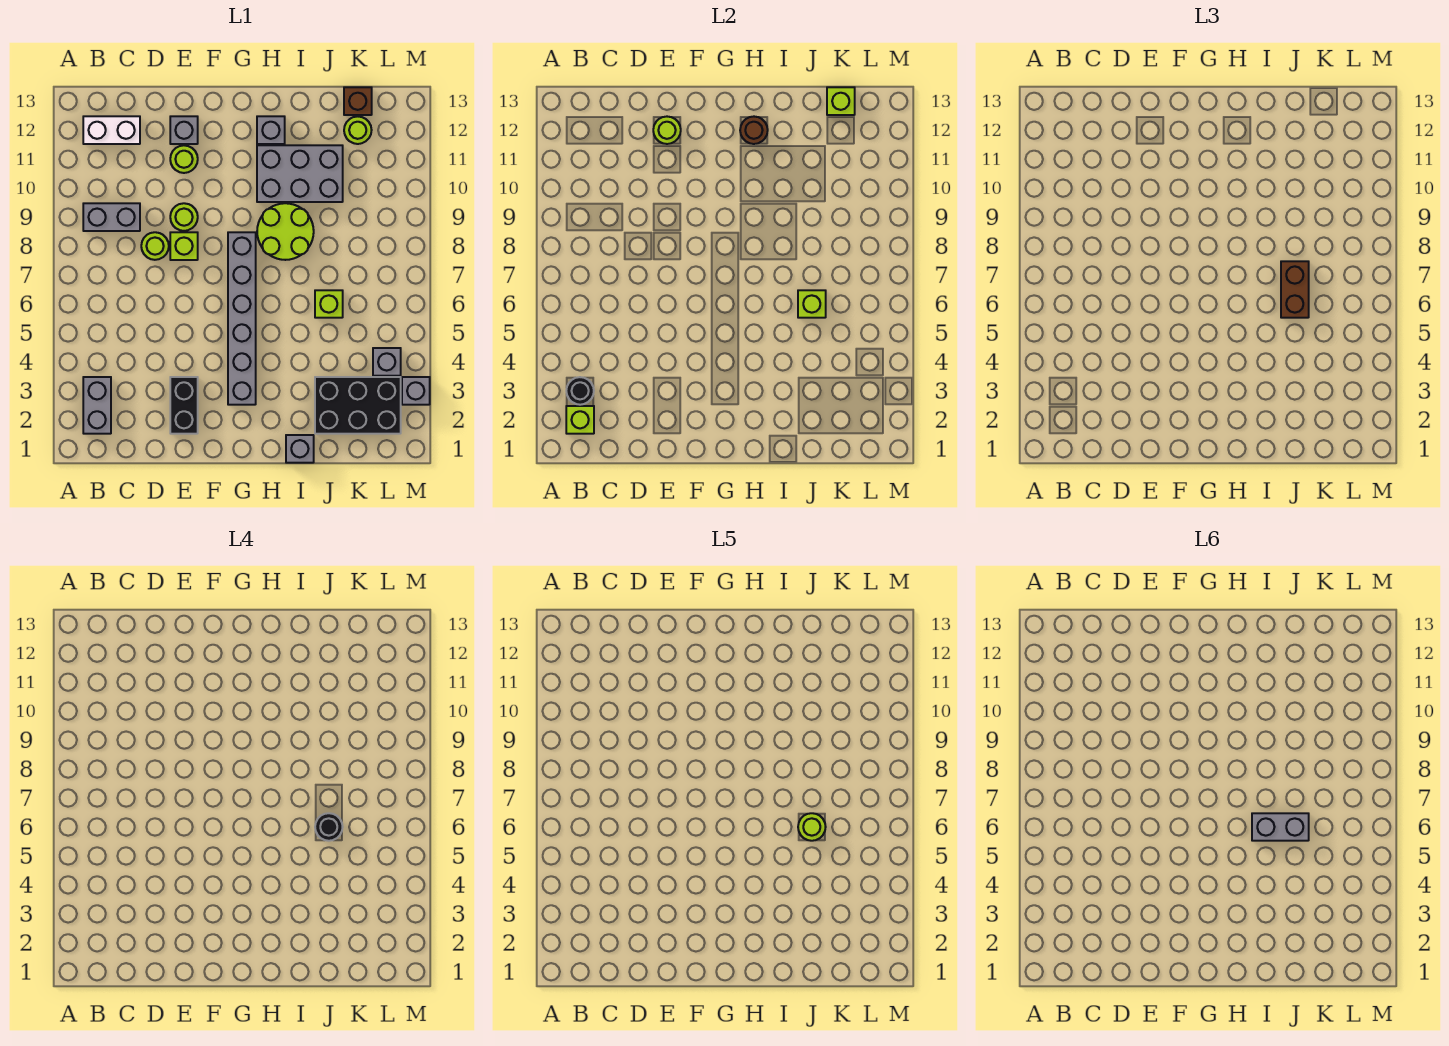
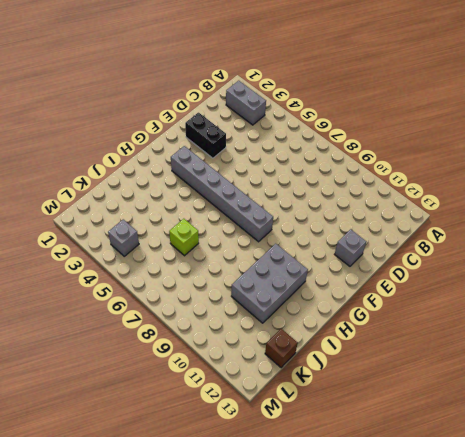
none -> grey brick B9:C9 level 1
none -> white brick B12:C12 level 1
none -> lime round brick D8 level 1
none -> lime brick E8 level 1

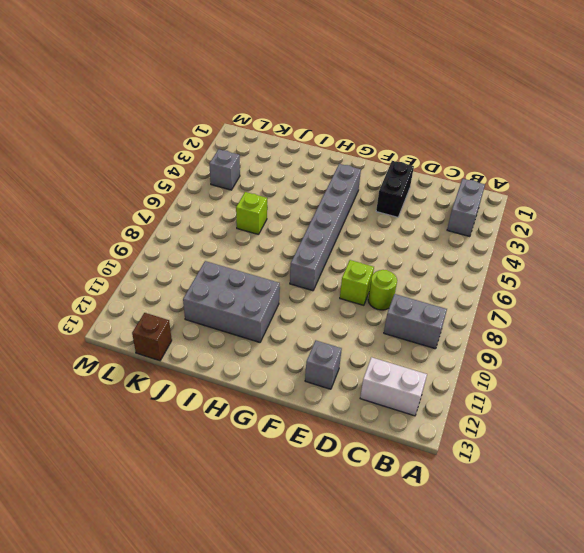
none -> lime round brick E9 level 1
none -> lime round brick E11 level 1
none -> lime round brick H8:I9 level 1
none -> grey brick H12 level 1

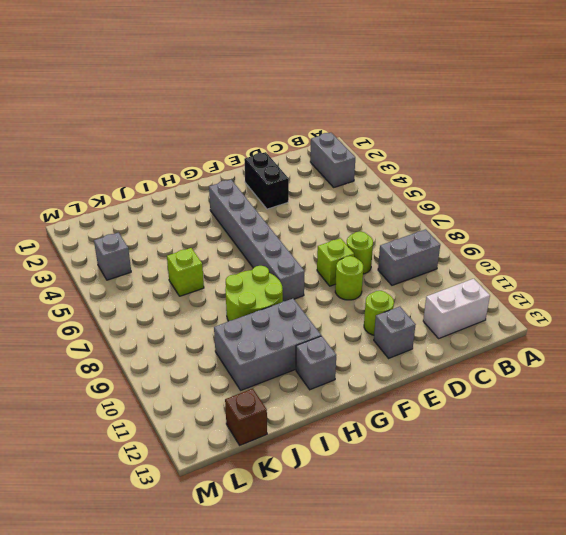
none -> grey brick I1 level 1
none -> black brick J2:L3 level 1
none -> lime round brick K12 level 1
none -> grey brick M3 level 1

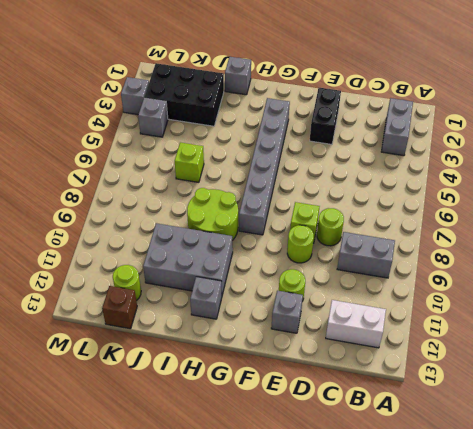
none -> lime brick B2 level 2
none -> black round brick B3 level 2
none -> lime round brick E12 level 2
none -> brown round brick H12 level 2

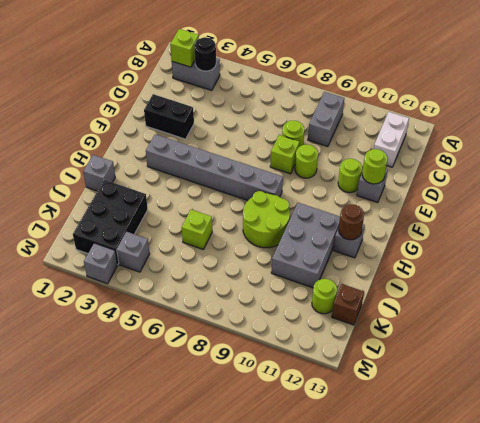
none -> lime brick J6 level 2
none -> lime brick K13 level 2
none -> brown brick J6:J7 level 3
none -> black round brick J6 level 4

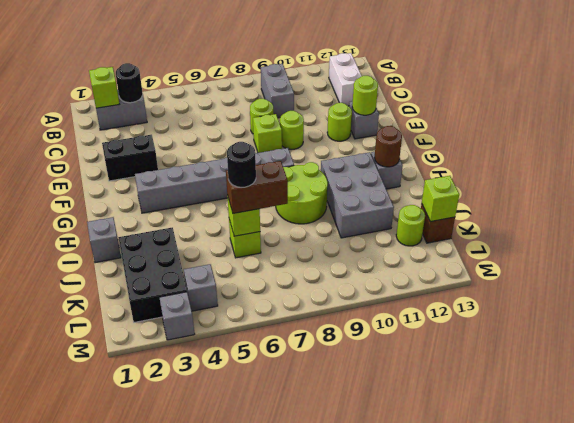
none -> lime round brick J6 level 5
none -> grey brick I6:J6 level 6

